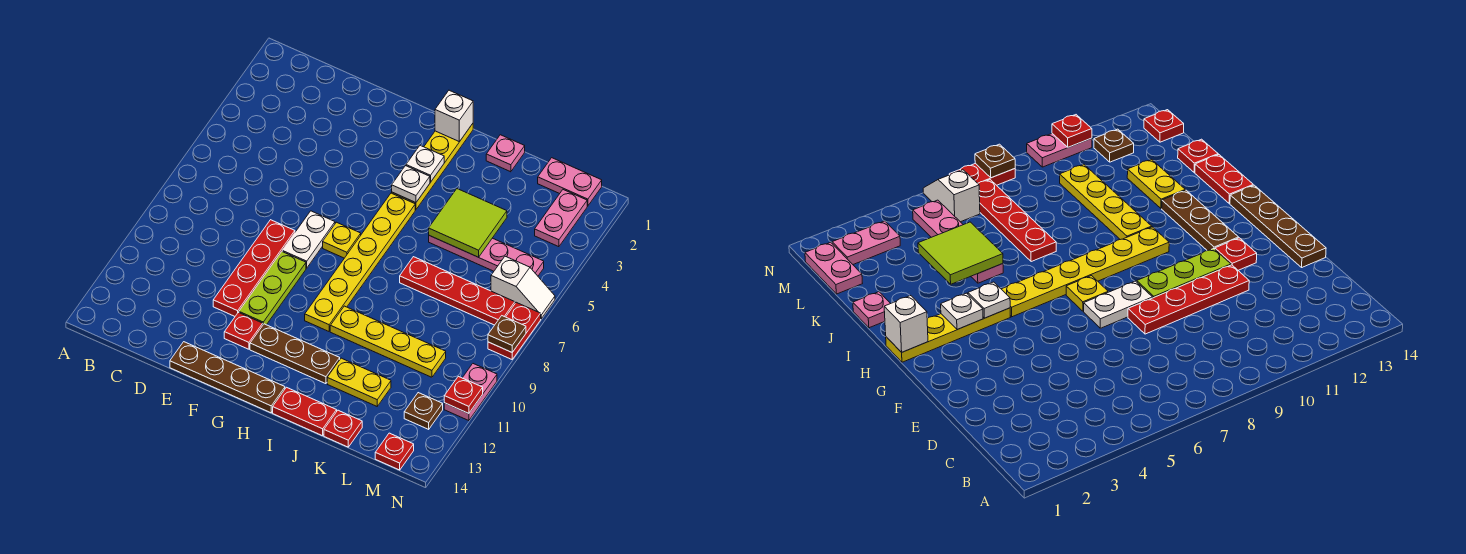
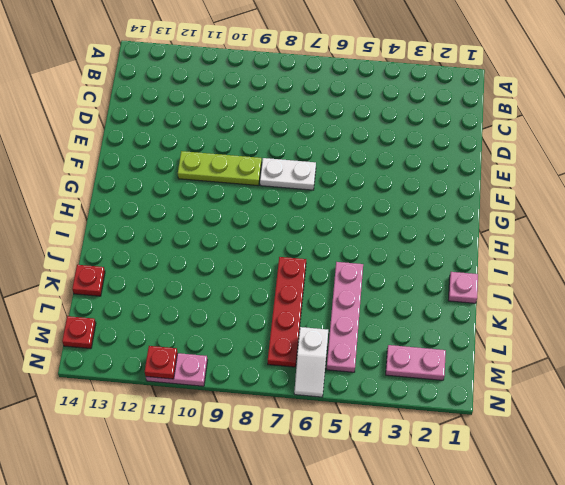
none -> red plate E8:E11 level 1
none -> brown plate E14:H14 level 1
none -> red plate F12 level 1

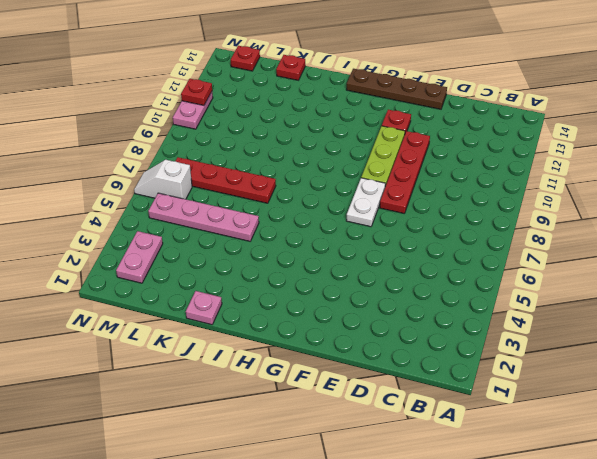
none -> yellow plate G7 level 1
none -> brown plate G12:I12 level 1
none -> yellow plate H1:H4 level 1

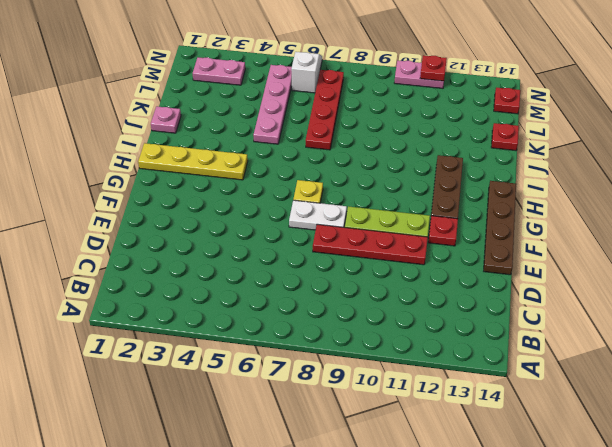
none -> yellow plate H5:H10 level 1
none -> yellow plate I10:L10 level 1
none -> red plate I14:J14 level 1

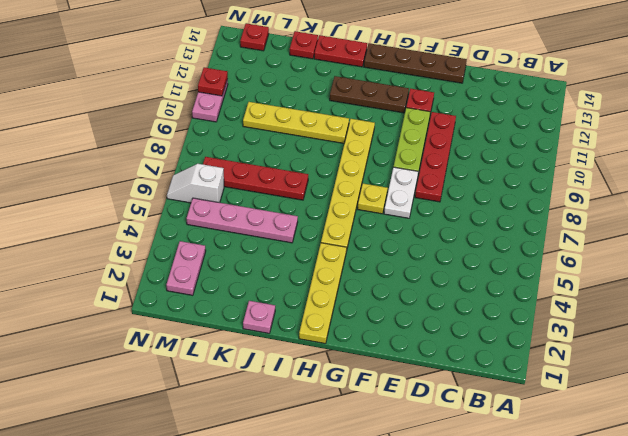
none -> yellow plate J12:K12 level 1
none -> pink plate L1:M1 level 1
none -> brown plate M12 level 1

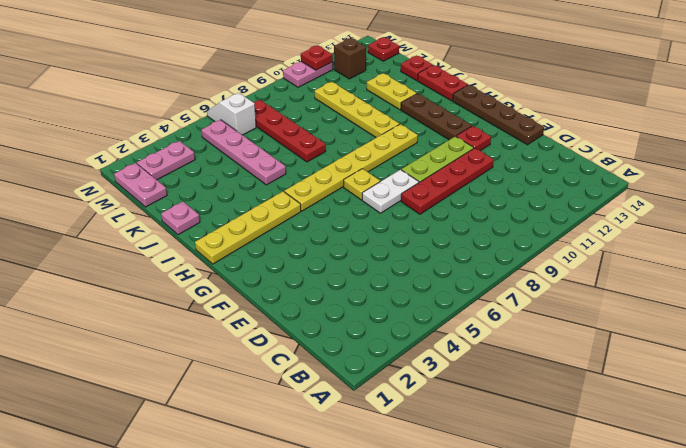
brown brick M12 level 1 -> brown plate M12 level 1
none -> red plate N7:N8 level 1
none -> white brick H1 level 2
none -> white plate H3 level 2

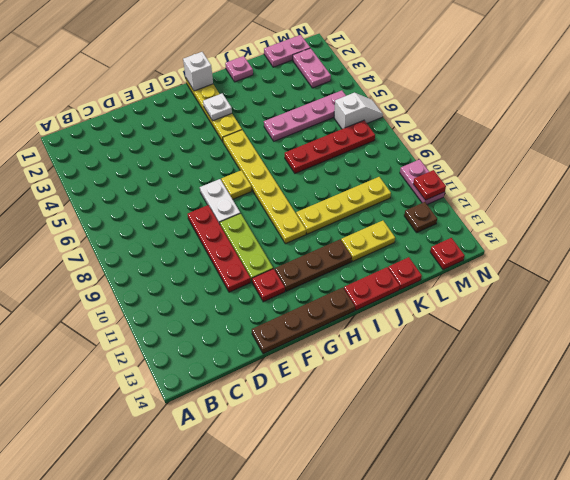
none -> red plate N7:N8 level 1
none -> white plate H4 level 2
none -> lime tile J4:K5 level 2

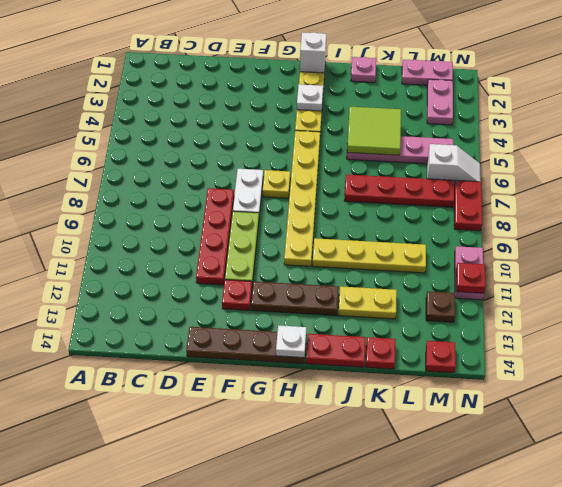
white plate H14 level 2 -> white plate H4 level 2
none -> brown plate N8 level 2

